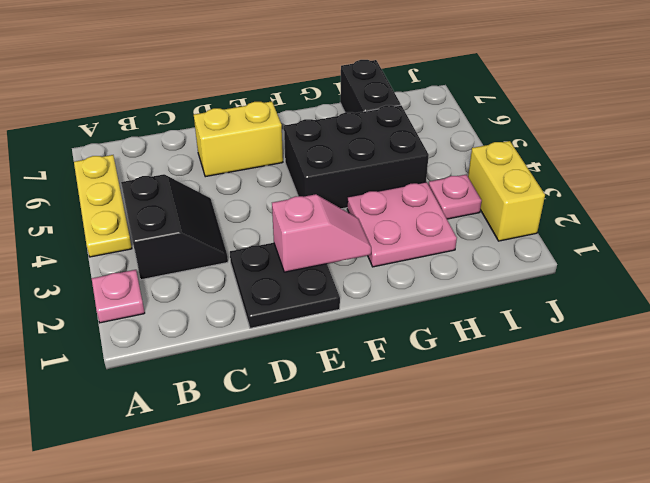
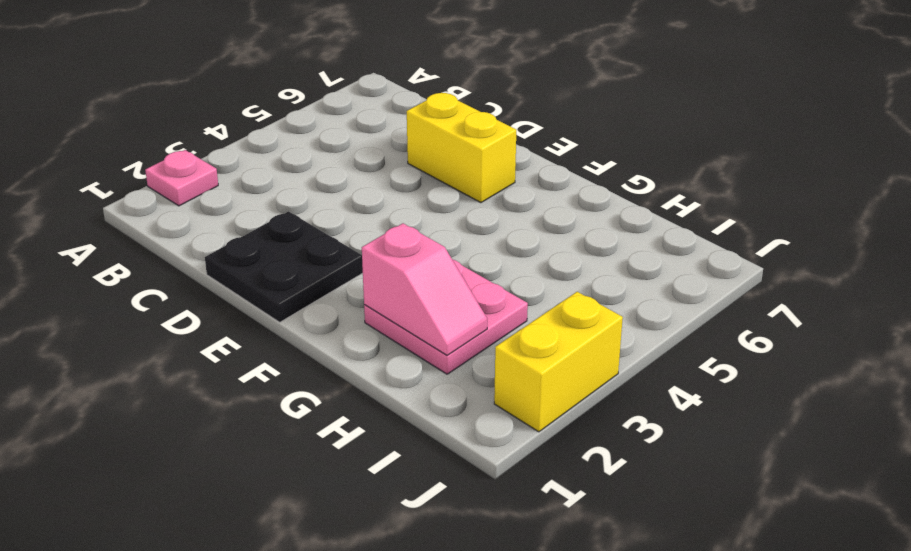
pink slope G2:H2 level 2 top G -> pink slope E2:F2 level 2 top E
none -> yellow plate A4:A6 level 1
none -> black slope B3:C4 level 1 top B

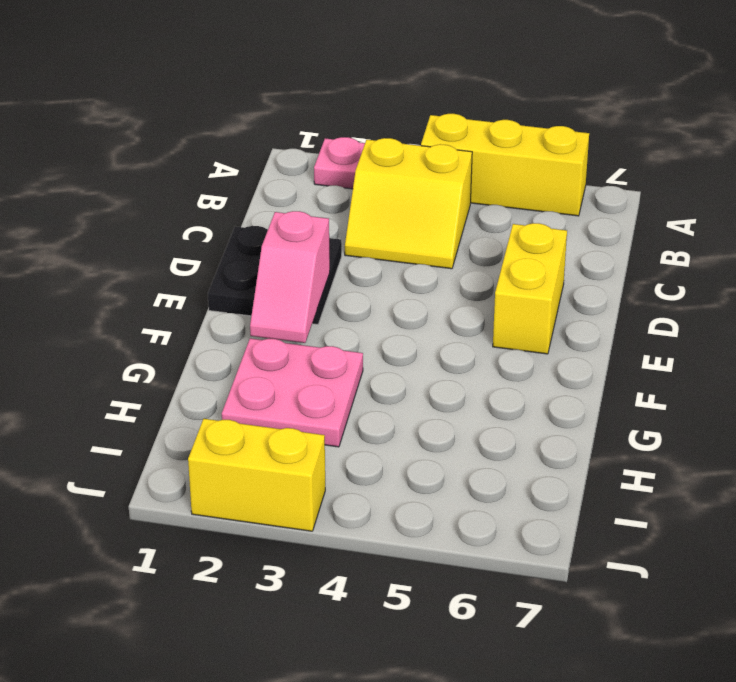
yellow brick A4:A6 level 1 -> yellow plate A4:A6 level 1
yellow slope B3:C4 level 1 top B -> black slope B3:C4 level 1 top B
none -> black brick F4:H5 level 1
none -> black brick H6:H7 level 1

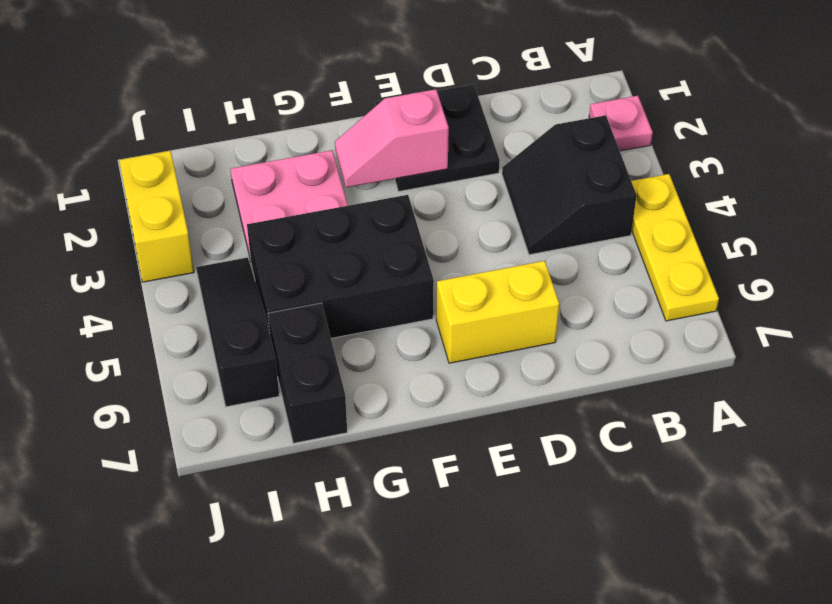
black slope I4:I6 level 1 top 6 -> none
none -> pink plate I3 level 1

